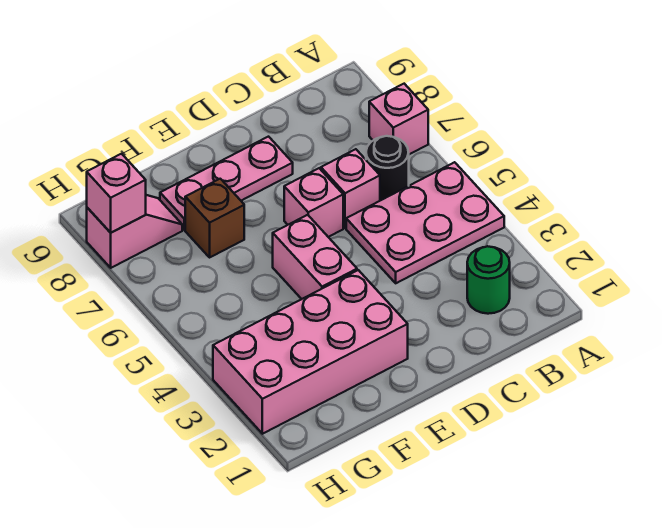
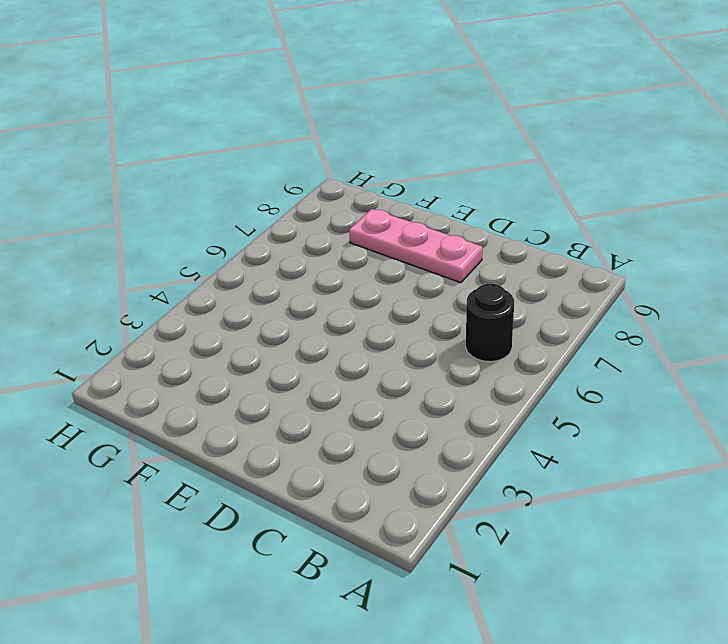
none -> pink plate A4:C5 level 1
none -> pink brick A7 level 1
none -> green round brick B2 level 1

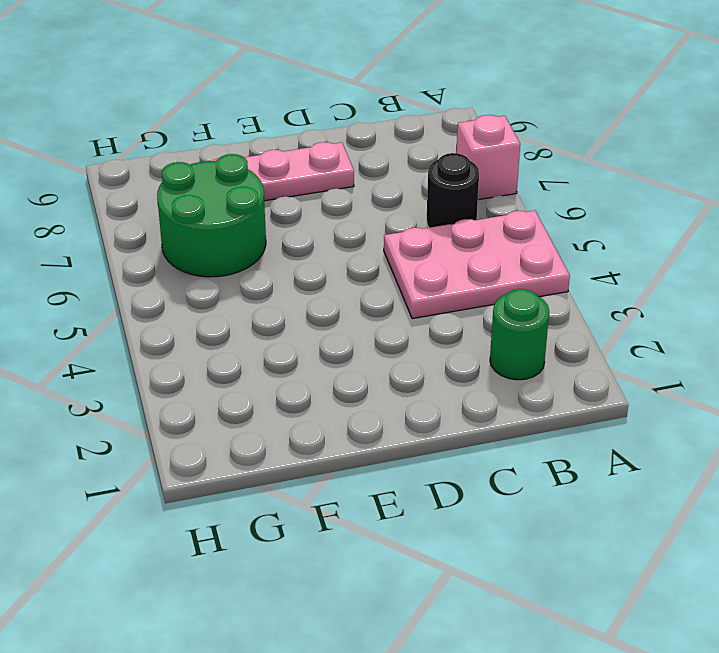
green round brick F6:G7 level 1 -> brown brick F7 level 1
none -> pink brick C6 level 1
none -> pink brick D6 level 1
none -> pink brick E2:H3 level 1

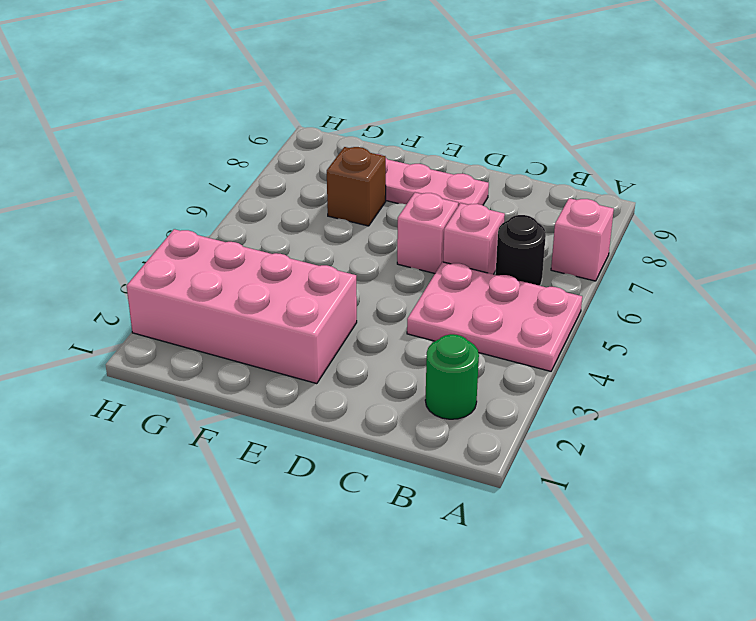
none -> pink brick E4:E5 level 1
none -> pink slope G8:H8 level 1 top H
none -> pink brick H8 level 2

